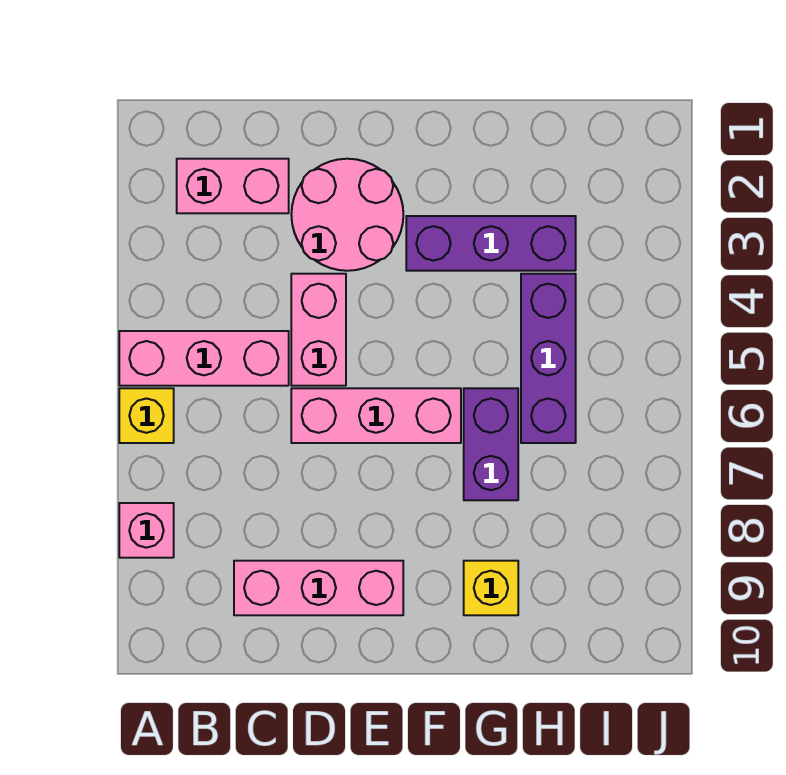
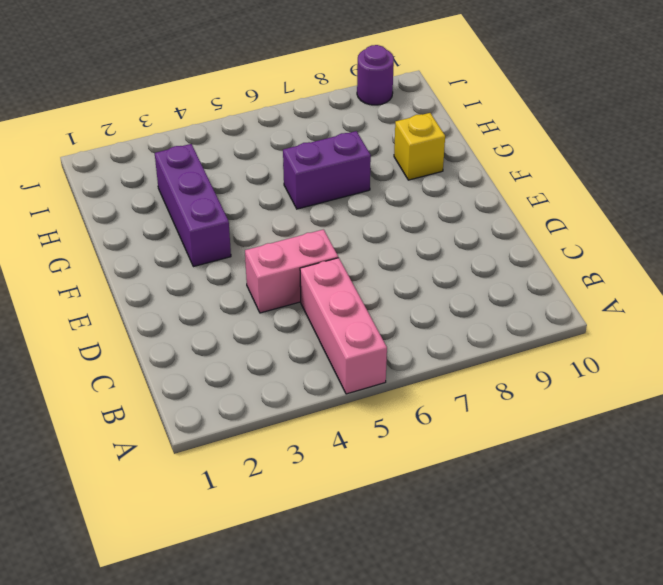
purple round brick J9 level 1 -> none
none -> yellow brick A6 level 1
none -> pink brick A8 level 1
none -> pink brick B2:C2 level 1

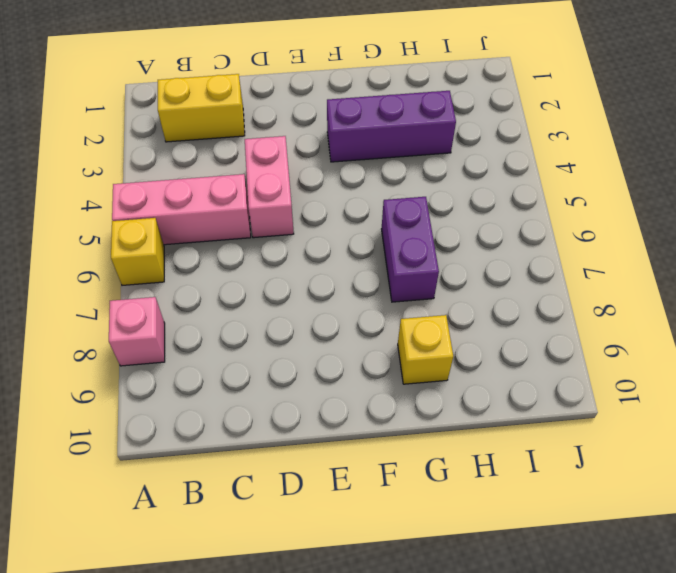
yellow brick B2:C2 level 1 -> pink brick B2:C2 level 1
none -> pink brick C9:E9 level 1
none -> pink round brick D2:E3 level 1
none -> pink brick D6:F6 level 1

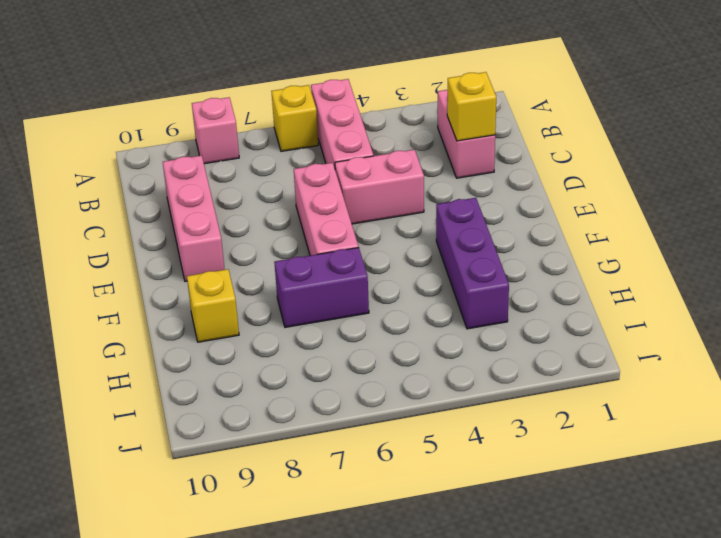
yellow brick C2 level 2 -> none
none -> pink round brick D2:E3 level 1
none -> purple brick H4:H6 level 1

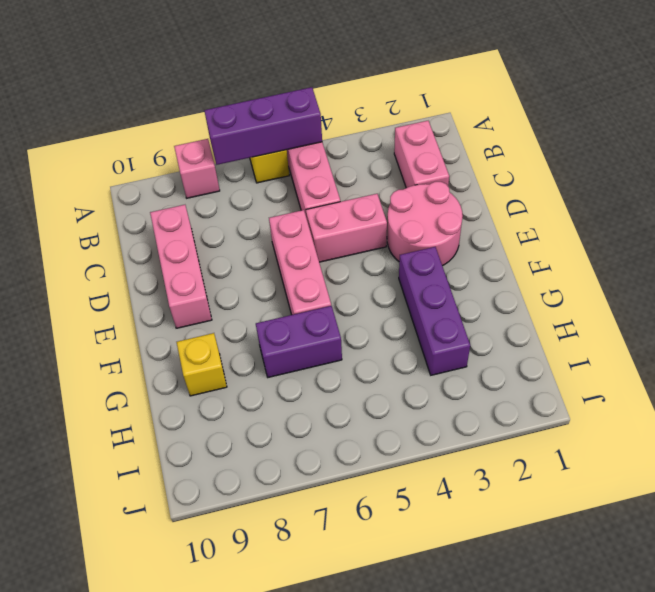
purple brick A5:A7 level 2 -> purple brick H4:H6 level 1

